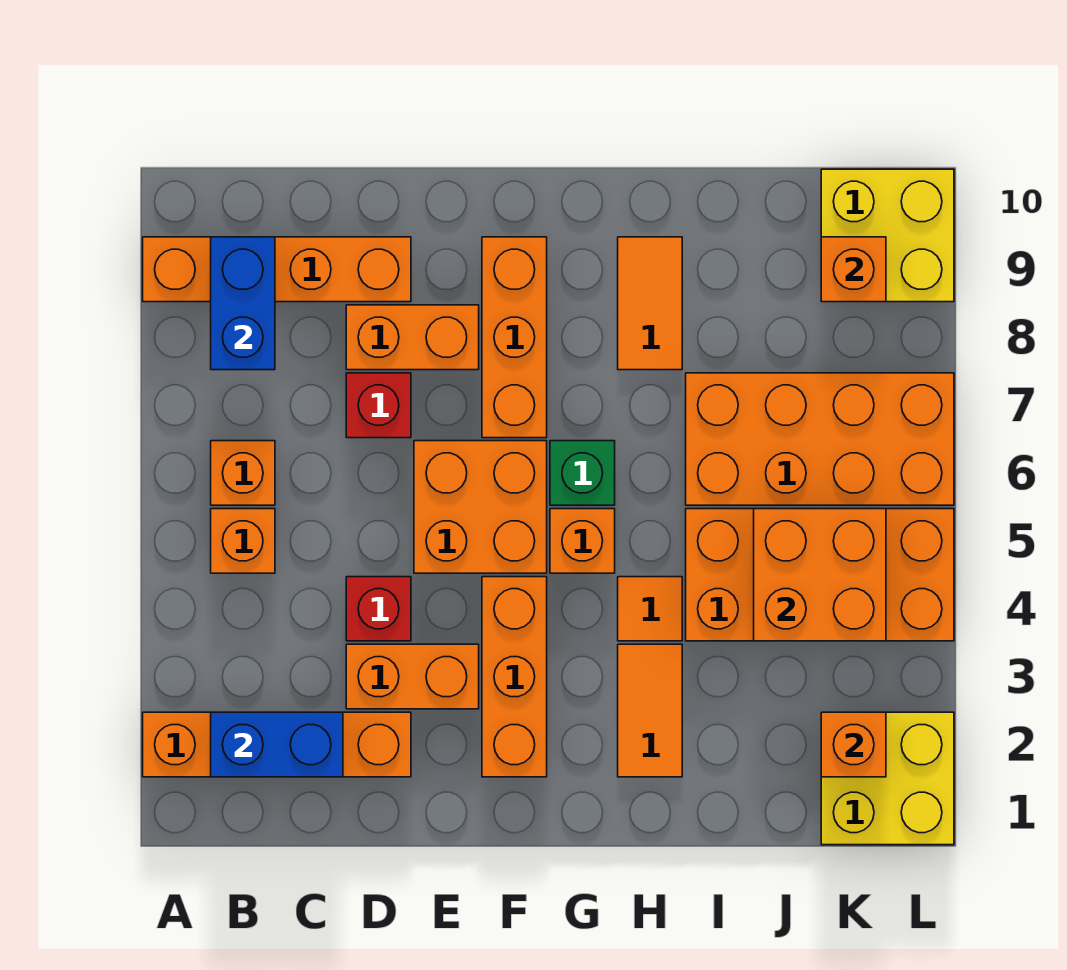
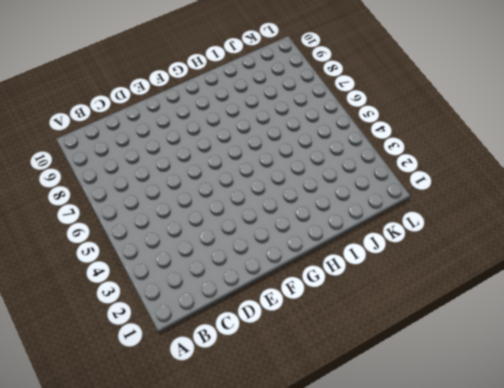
none -> orange brick A2:D2 level 1
none -> orange brick A9:D9 level 1
none -> orange brick B5 level 1

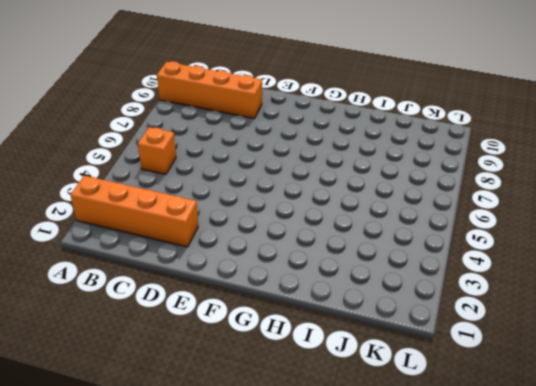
none -> orange brick B6 level 1
none -> orange brick D3:E3 level 1
none -> red brick D4 level 1

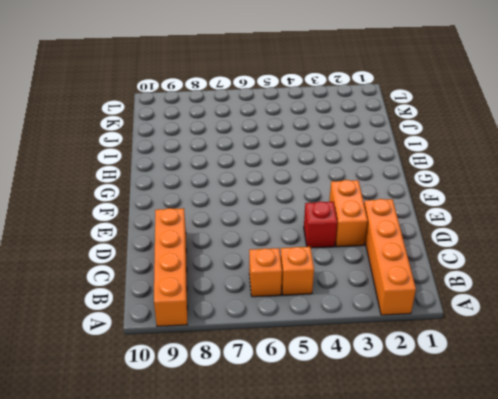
none -> red brick D7 level 1
none -> orange brick D8:E8 level 1
none -> orange brick E5:F6 level 1

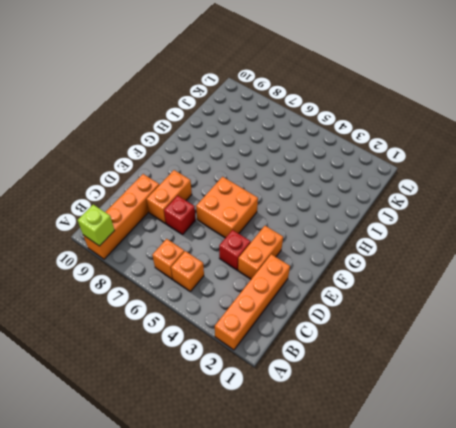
lime brick A9 level 2 -> none
none -> orange brick F2:F4 level 1
none -> orange brick F7:F9 level 1
none -> orange brick G5 level 1

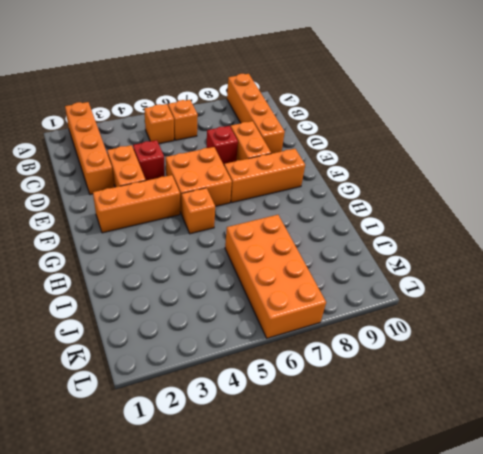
none -> green brick G6 level 1
none -> orange tile H2:H3 level 1
none -> orange tile H4 level 1

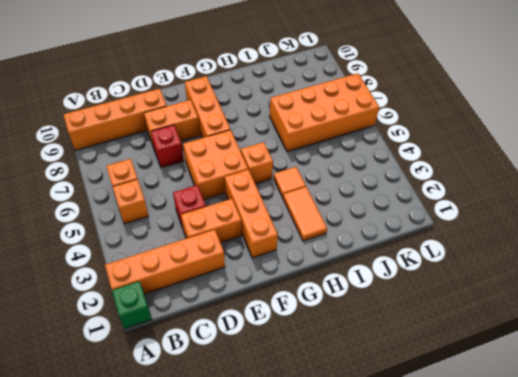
green brick A1 level 1 -> green brick G6 level 1
none -> orange tile H8:H9 level 1
none -> orange brick I4:L5 level 1
none -> yellow brick K1:L2 level 1

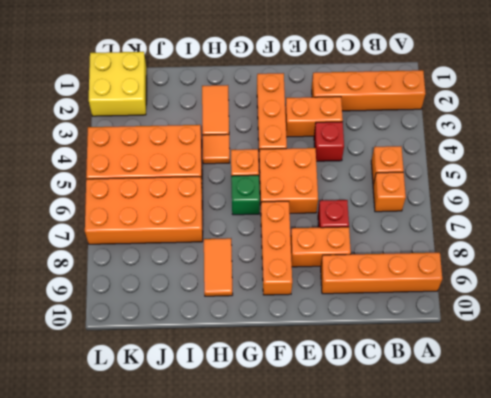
none -> yellow brick K9:L10 level 1
none -> blue brick B2:C2 level 2
none -> blue brick B8:B9 level 2

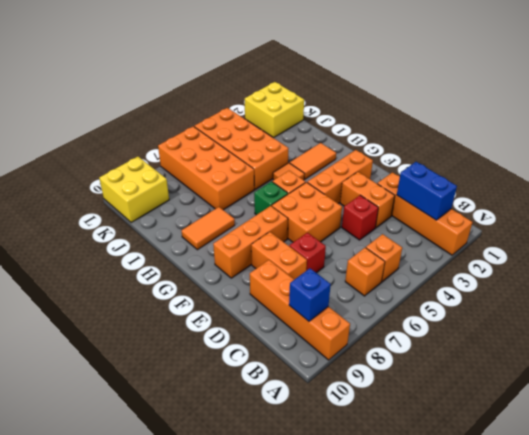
blue brick B9 level 2 -> blue brick B8:B9 level 2
none -> orange brick J4:K5 level 2
none -> orange brick K2 level 2
none -> orange brick K9 level 2

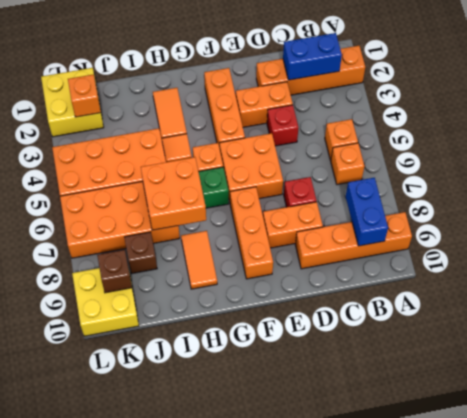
orange brick H6:I7 level 2 -> orange brick J4:K5 level 2
brown brick J8 level 1 -> none
brown brick K9 level 2 -> orange brick K9 level 2

